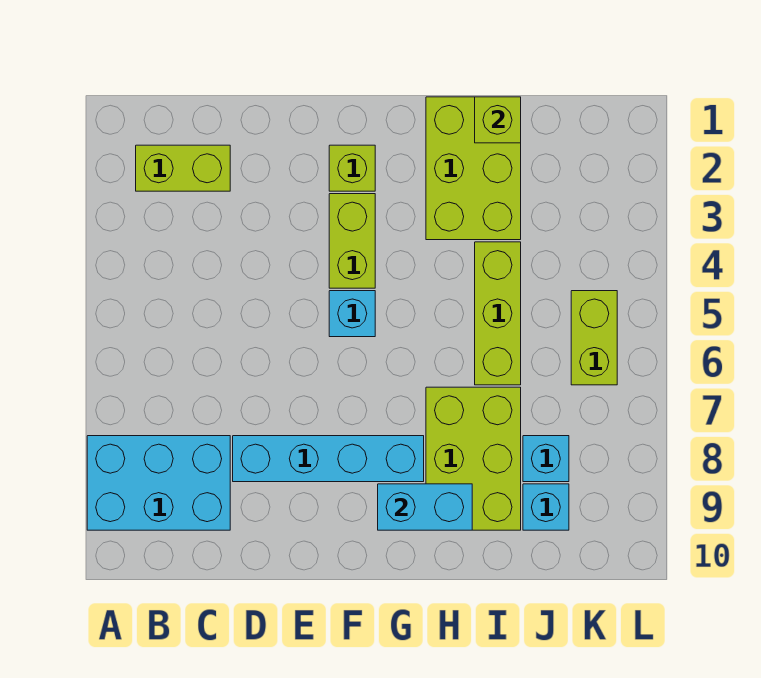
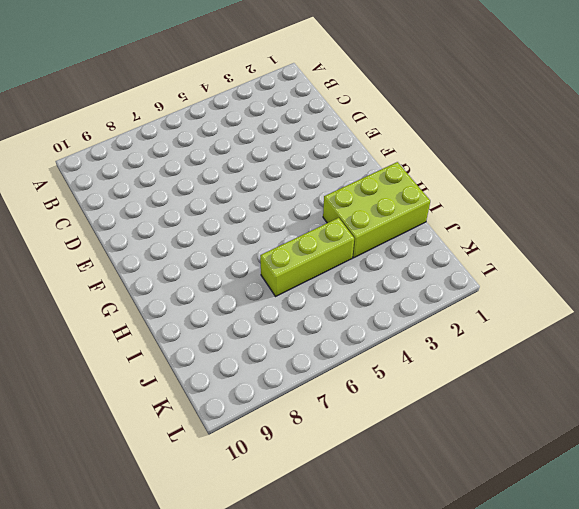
none -> cyan brick A8:C9 level 1
none -> lime brick B2:C2 level 1
none -> cyan brick D8:G8 level 1

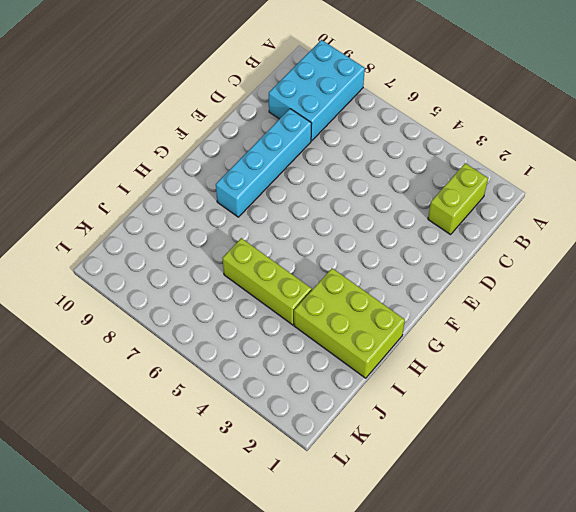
none -> lime brick F2 level 1
none -> lime brick F3:F4 level 1
none -> cyan brick F5 level 1

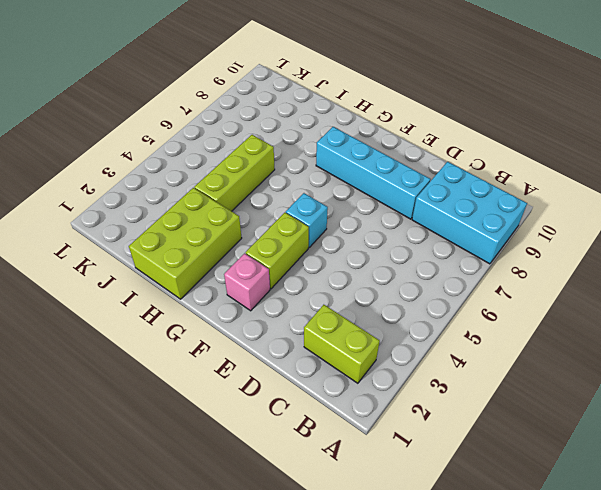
pink brick F2 level 1 -> lime brick F2 level 1
none -> lime brick H7:I9 level 1
none -> cyan brick J8 level 1
none -> cyan brick J9 level 1

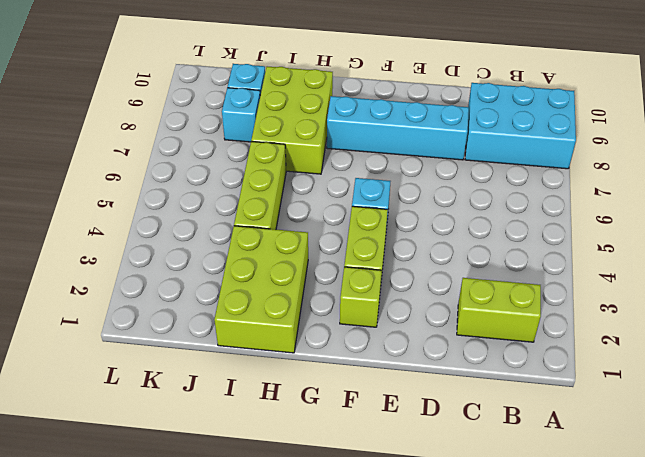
none -> lime brick K5:K6 level 1
none -> cyan brick G9:H9 level 2
none -> lime brick I1 level 2

